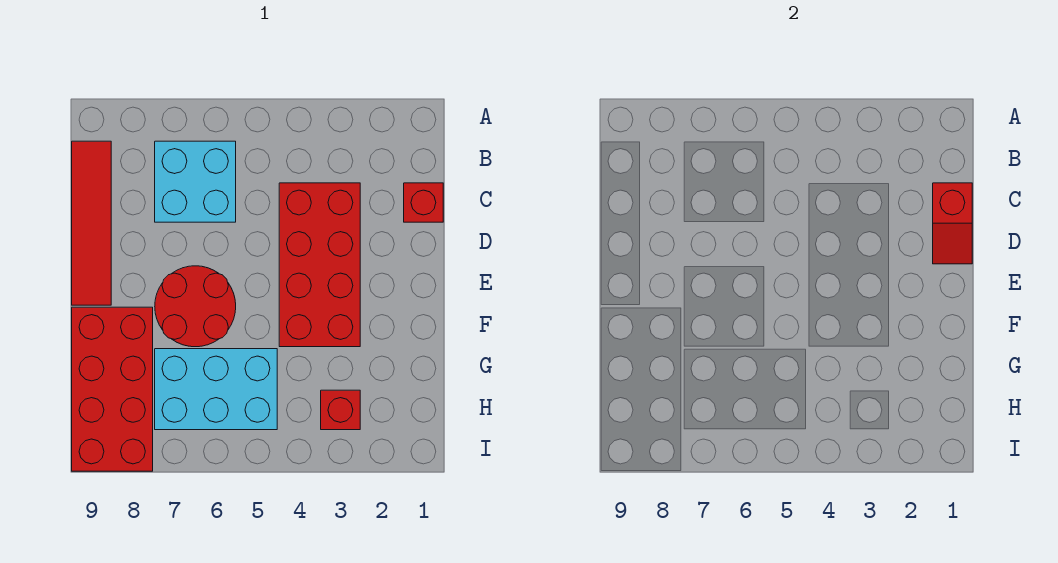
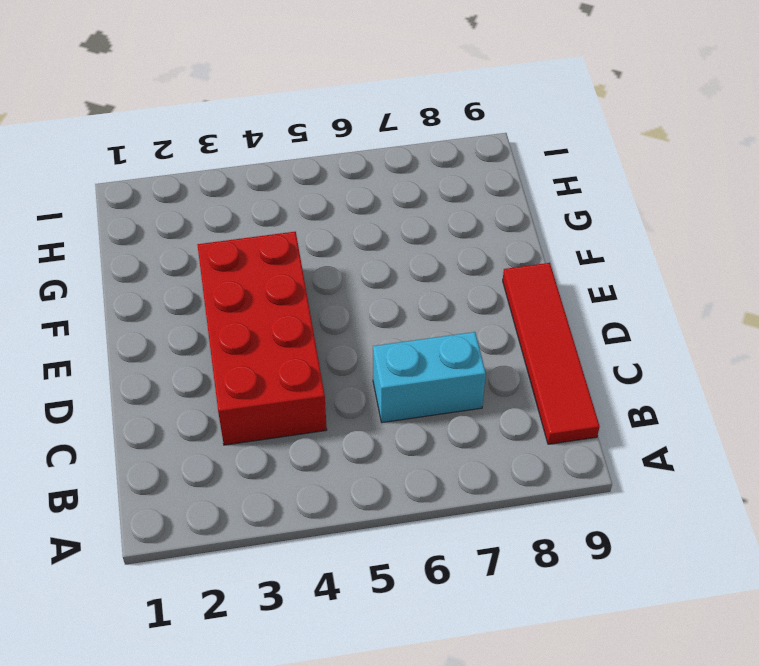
cyan brick C6:C7 level 1 -> cyan brick B6:C7 level 1
none -> red brick C1 level 1
none -> red round brick E6:F7 level 1

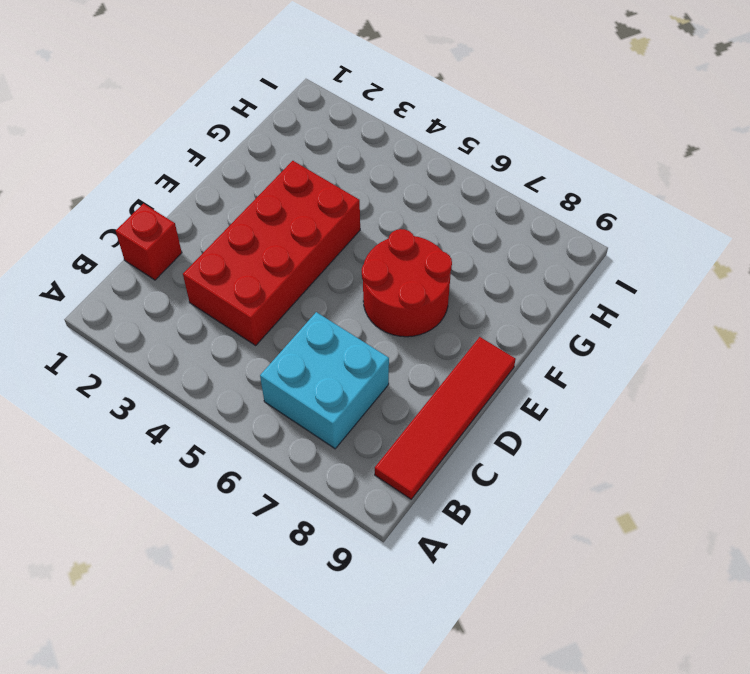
none -> red brick F8:I9 level 1
none -> cyan brick G5:H7 level 1

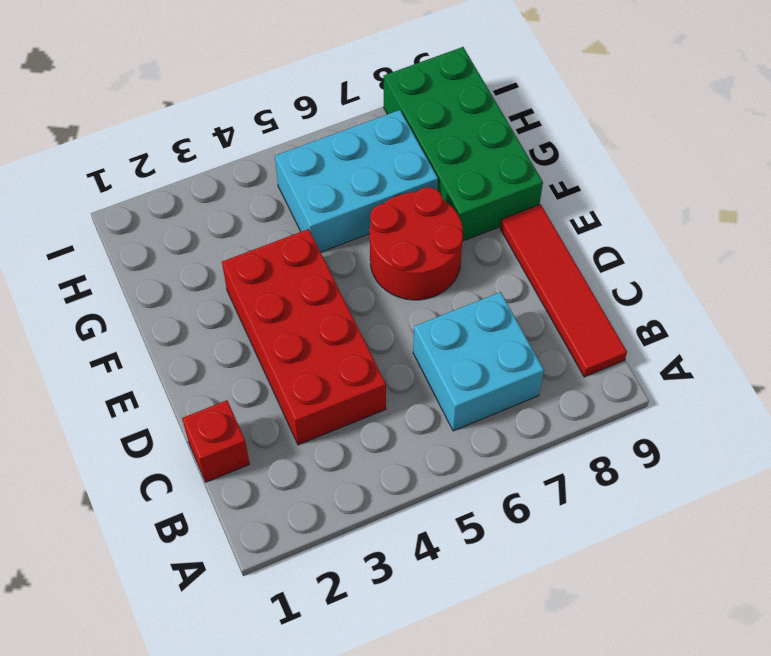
green brick F8:I9 level 1 -> red brick F8:I9 level 1
none -> red brick H3 level 1
none -> red slope C1:D1 level 2 top C

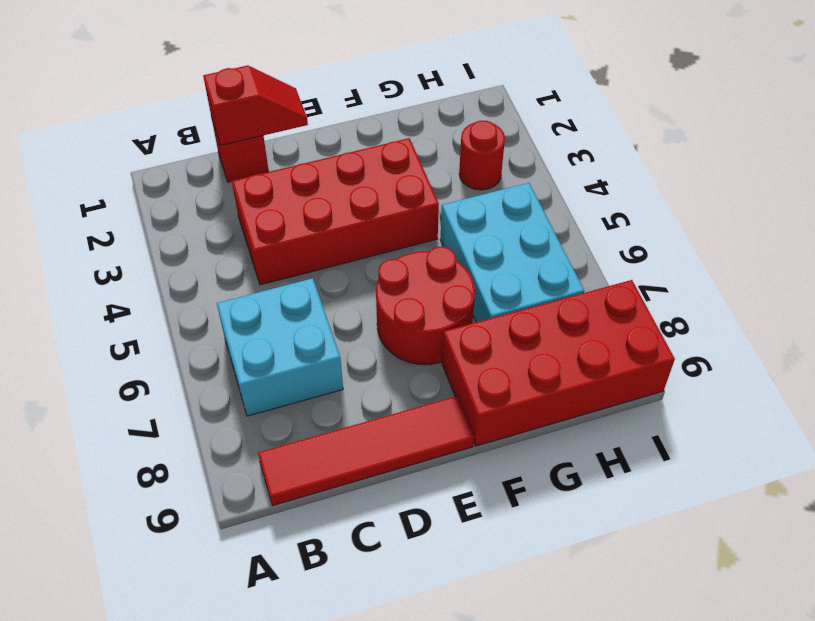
red round brick H3 level 1 -> red brick H3 level 1

